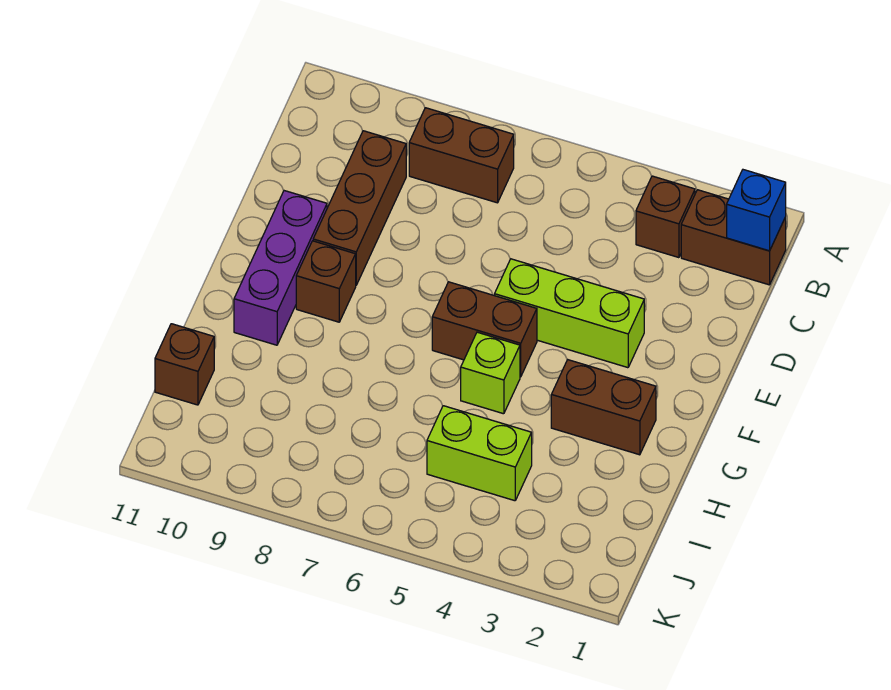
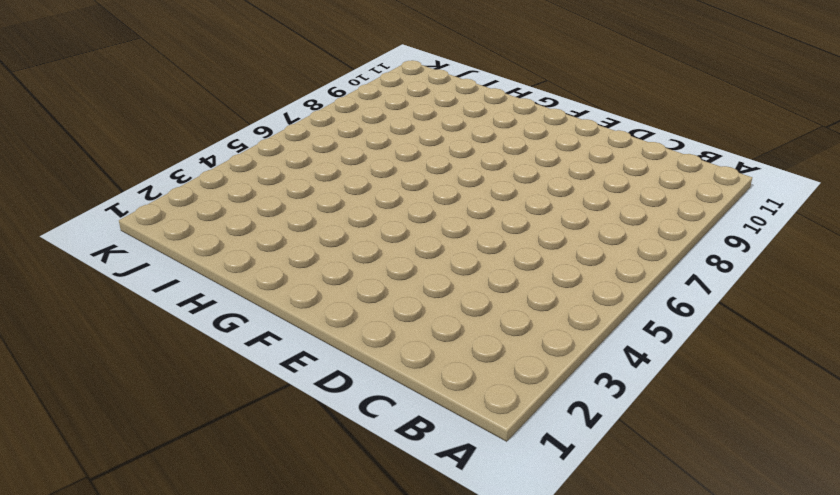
none -> brown brick B1:B2 level 1
none -> brown brick B3 level 1
none -> brown brick B7:B8 level 1

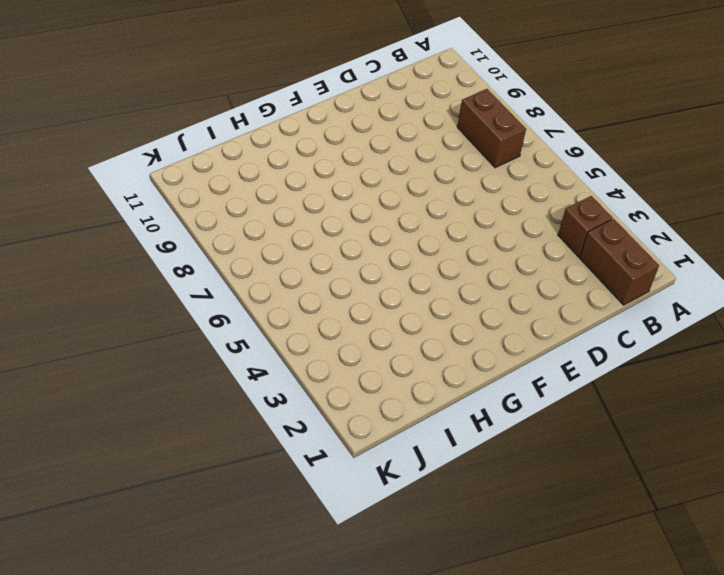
none -> brown brick C9:E9 level 1
none -> lime brick E3:E5 level 1
none -> purple brick E10:G10 level 1

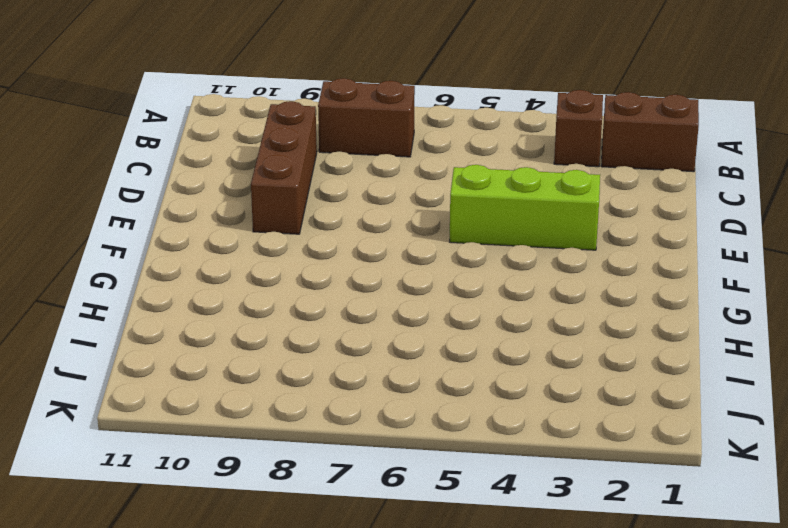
none -> purple brick E10:G10 level 1
none -> brown brick F5:F6 level 1
none -> brown brick F9 level 1

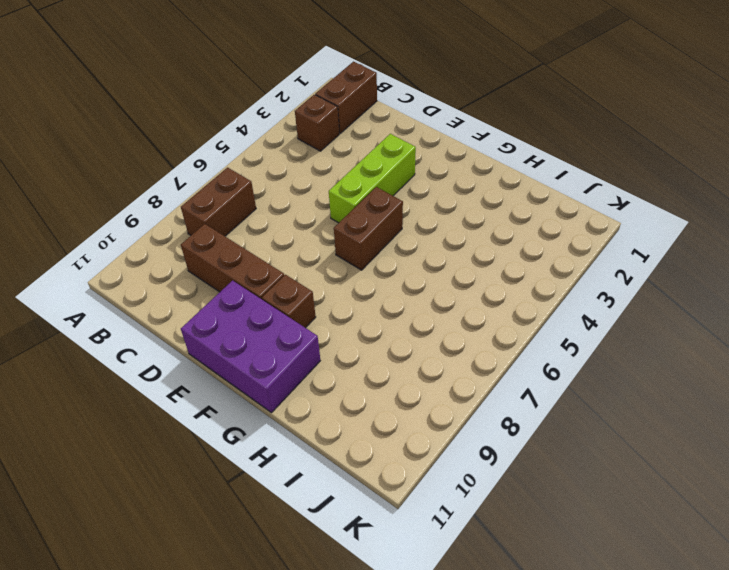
purple brick E10:G11 level 1 -> purple brick E10:G10 level 1
none -> brown brick G2:G3 level 1
none -> lime brick G5 level 1
none -> lime brick I4:I5 level 1

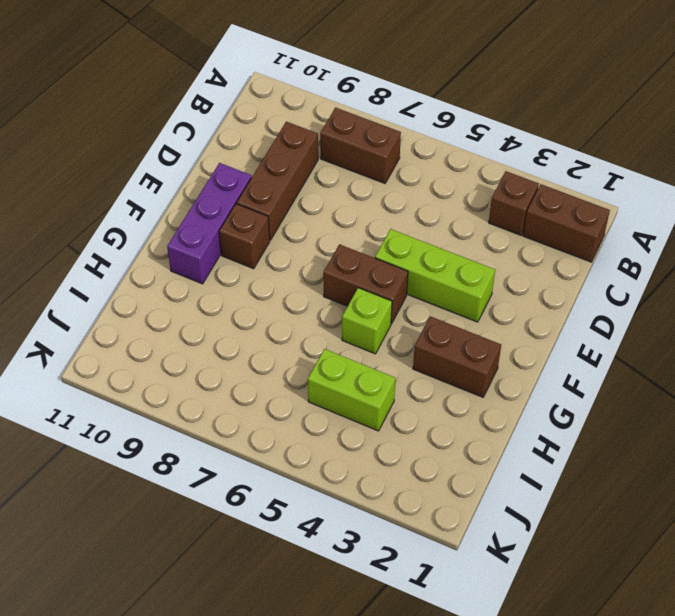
none -> brown brick I11 level 1
none -> blue brick B1 level 2

